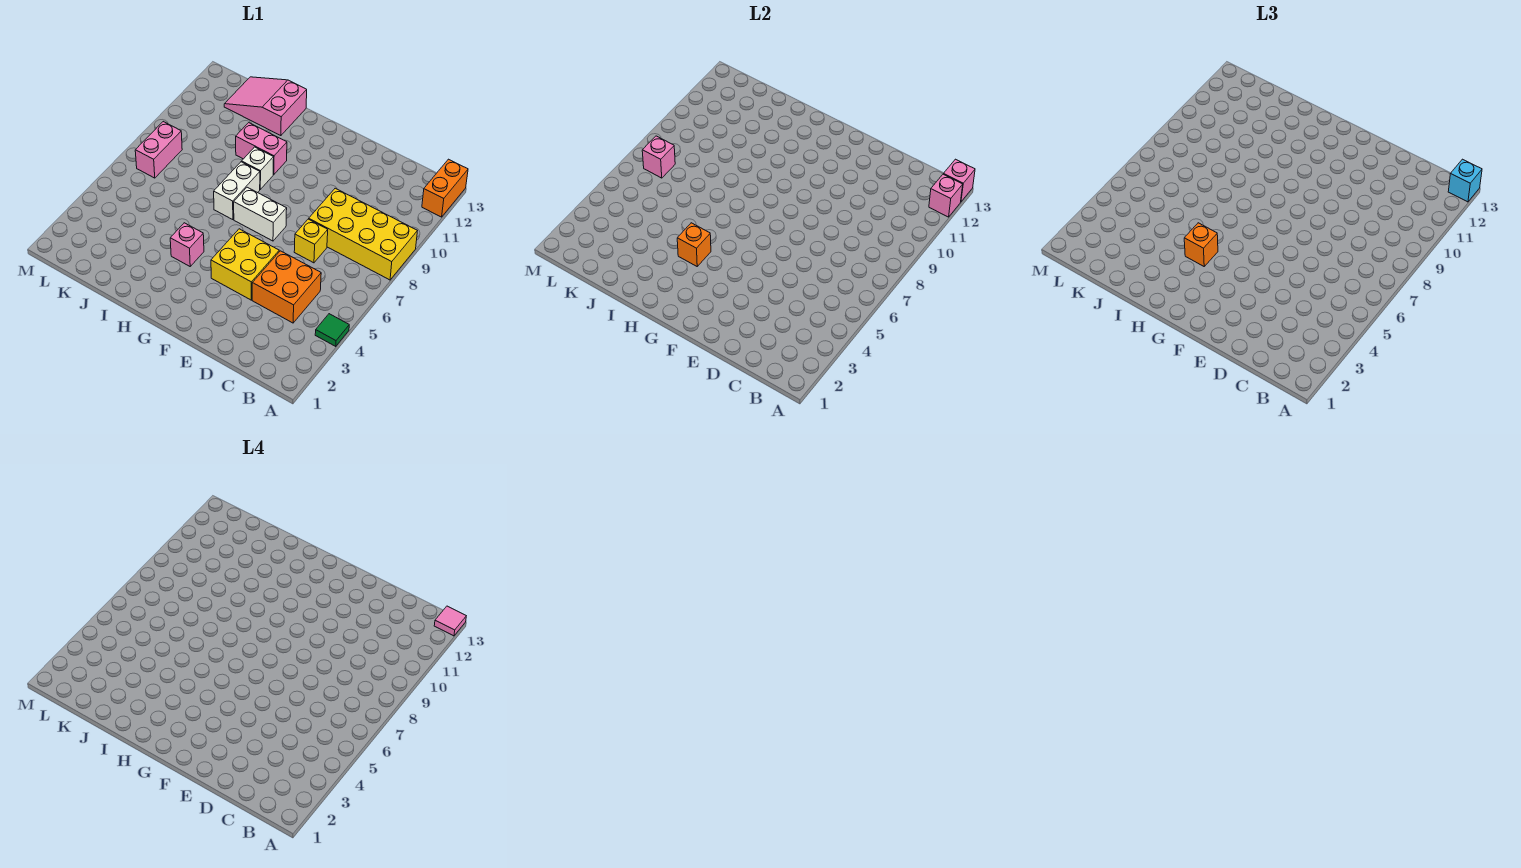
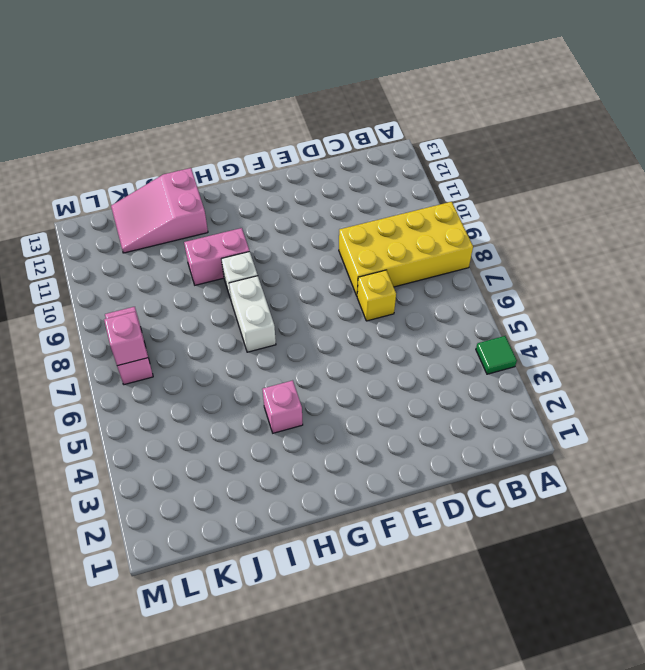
none -> orange brick A12:A13 level 1
none -> orange brick C4:D5 level 1
none -> yellow brick E4:F5 level 1

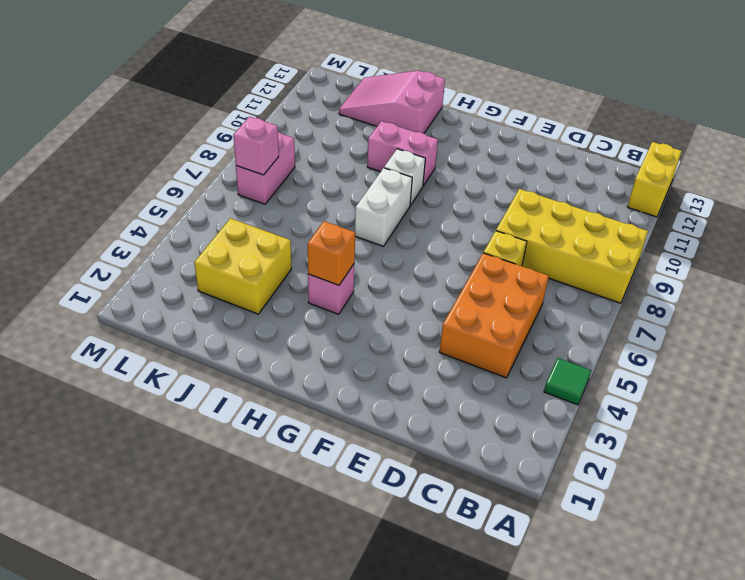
yellow brick A12:A13 level 1 -> orange brick A12:A13 level 1
orange brick C4:D6 level 1 -> orange brick C4:D5 level 1
yellow brick J3:K4 level 1 -> yellow brick E4:F5 level 1
none -> white brick F7:G7 level 1
none -> pink brick A12 level 2
none -> pink brick A13 level 2

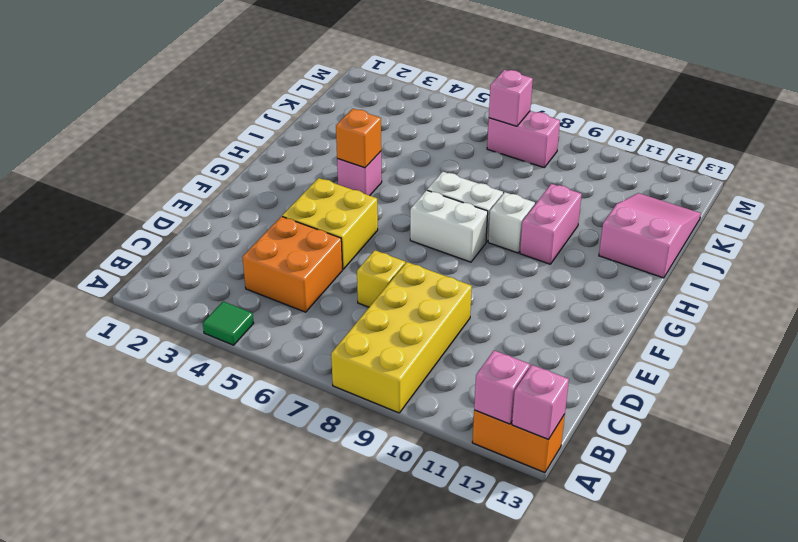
white brick G7:G8 level 1 -> white brick F7:G7 level 1
none -> cyan brick A13 level 3
none -> orange brick H4 level 3
none -> pink tile A13 level 4

